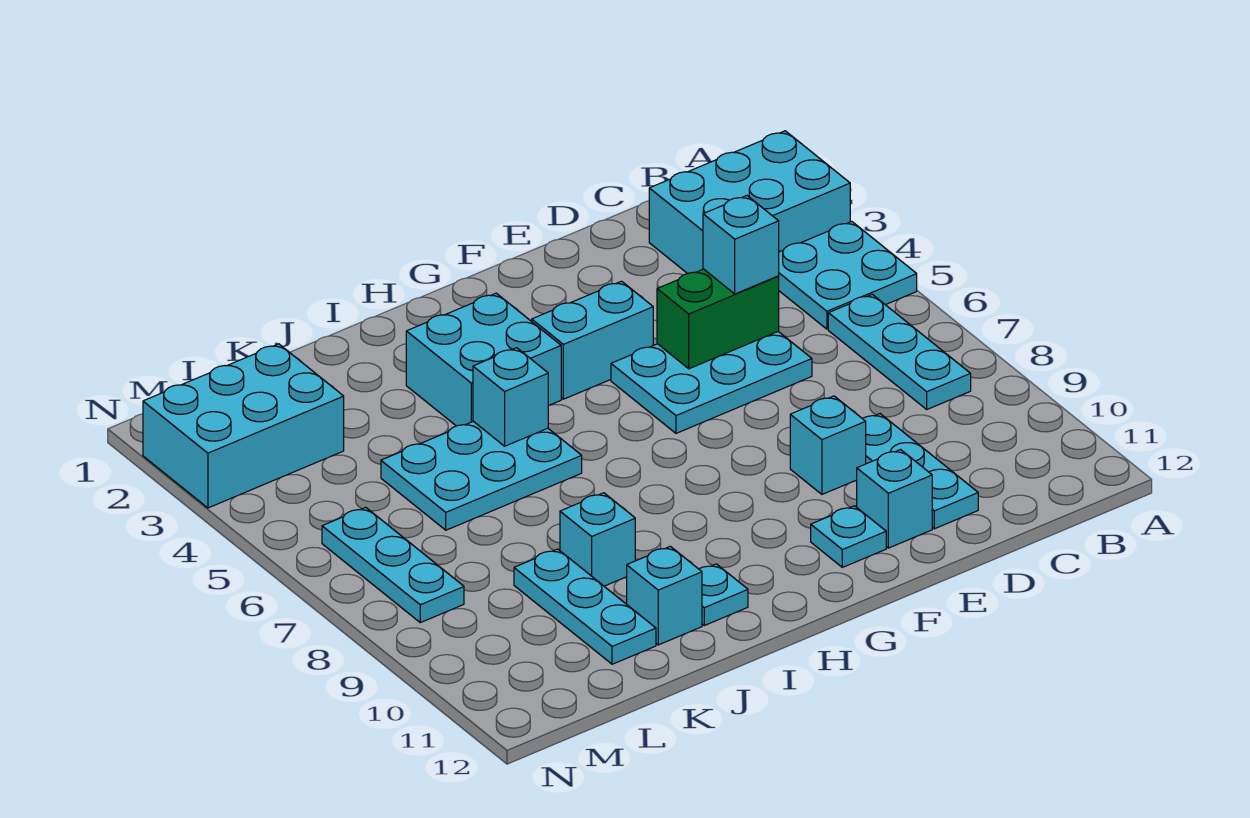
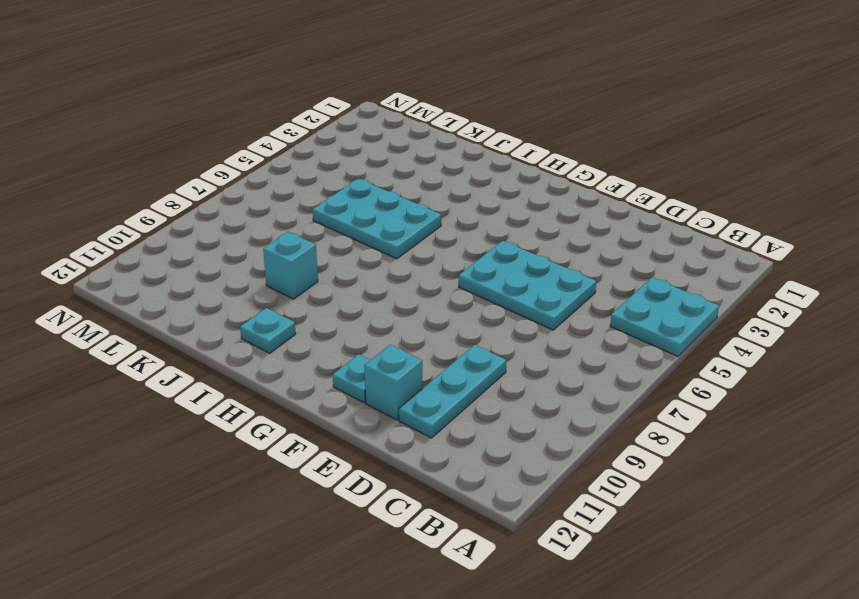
none -> cyan brick A2:C3 level 1
none -> cyan plate B6:B8 level 1
none -> cyan brick E9 level 1

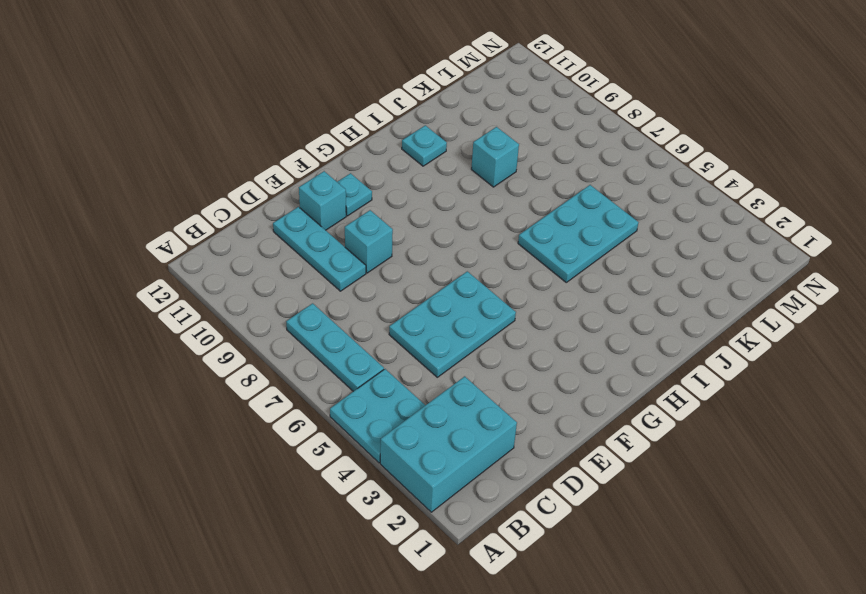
none -> cyan brick F4:G4 level 1
none -> cyan brick H3:I4 level 1
none -> cyan brick J11 level 1

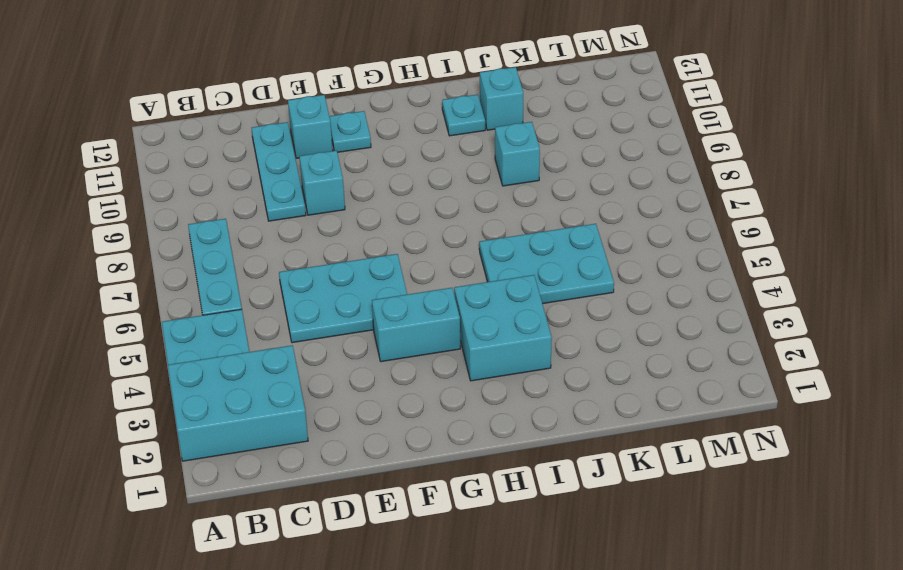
none -> cyan plate K9:K11 level 1
none -> cyan brick L2:N3 level 1
none -> cyan plate M6:M8 level 1

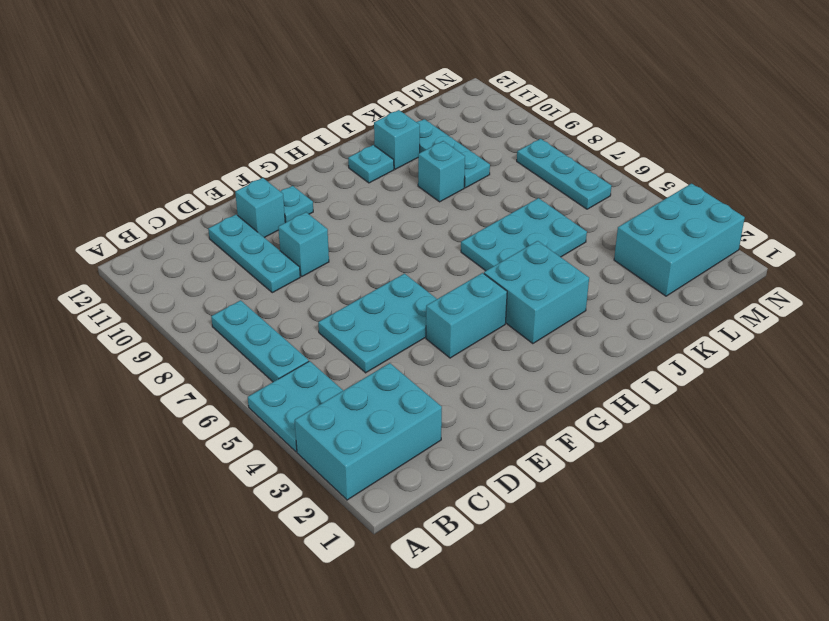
none -> green brick D5:E5 level 2
none -> cyan brick I5 level 2
none -> cyan brick D5 level 3

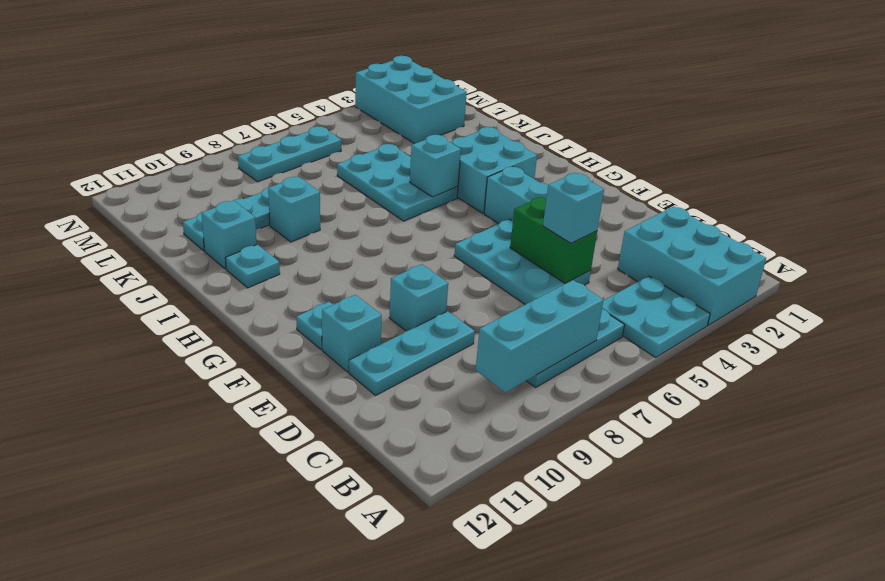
cyan brick B7:B9 level 2 -> none

